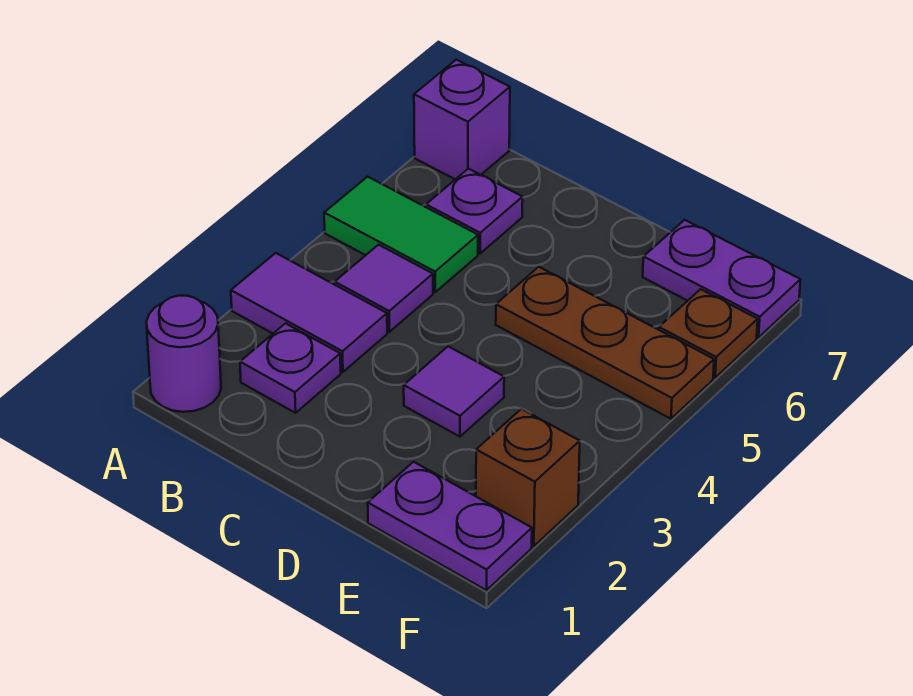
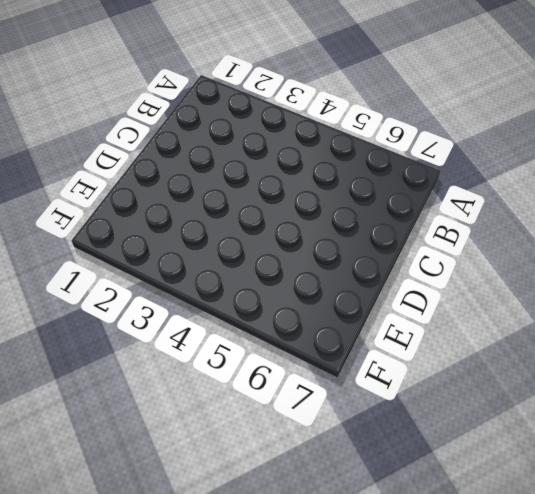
none -> purple round brick A1 level 1
none -> purple tile A3:B3 level 1
none -> green tile A5:B5 level 1

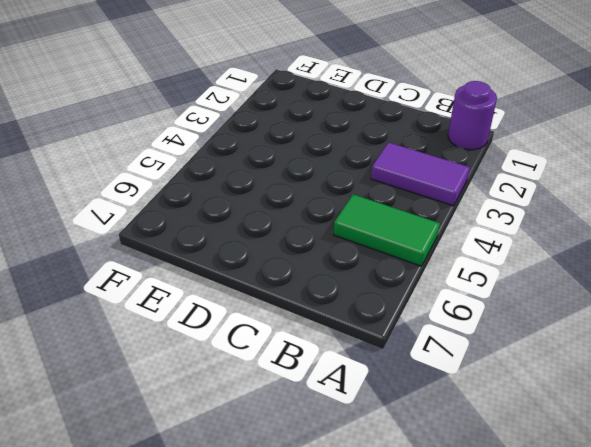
none -> purple brick A7 level 1
none -> purple plate B2 level 1
none -> purple tile B4 level 1

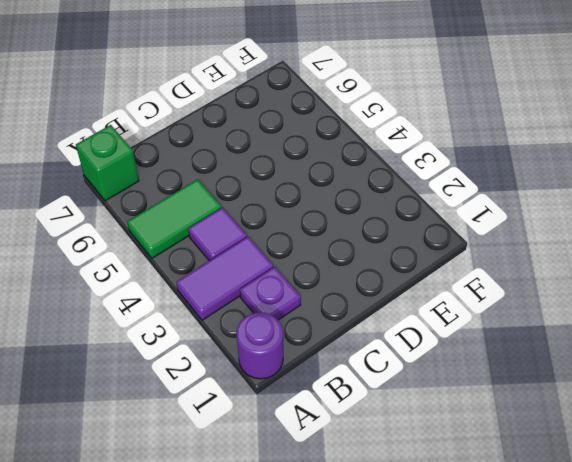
green brick A7 level 1 -> purple brick A7 level 1
none -> purple plate B6 level 1
none -> purple tile D3 level 1
none -> brown plate D5:F5 level 1

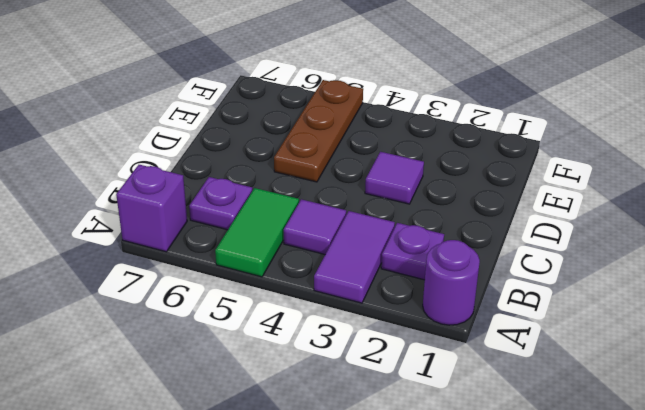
none -> purple plate E1:F1 level 1
none -> purple plate E7:F7 level 1
none -> brown brick F2 level 1

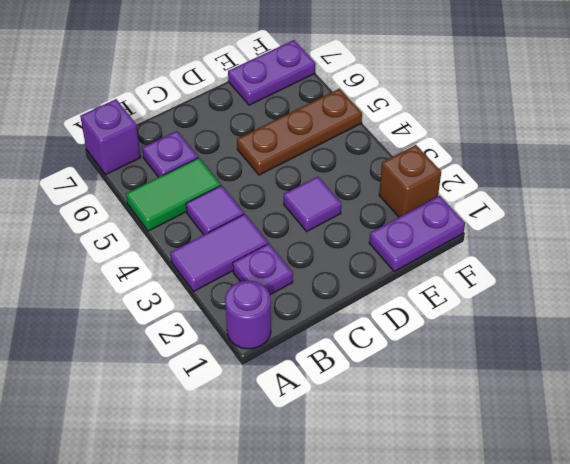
none -> brown plate F6 level 1

